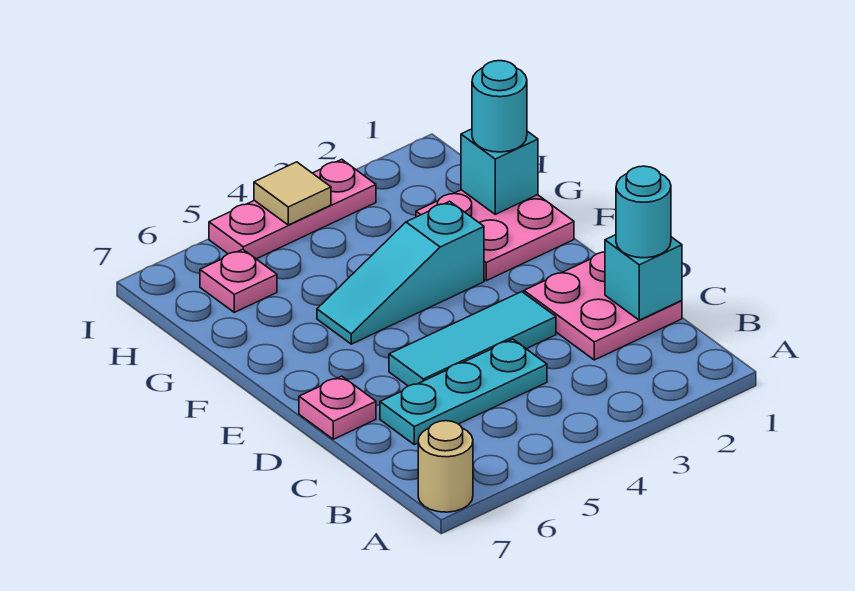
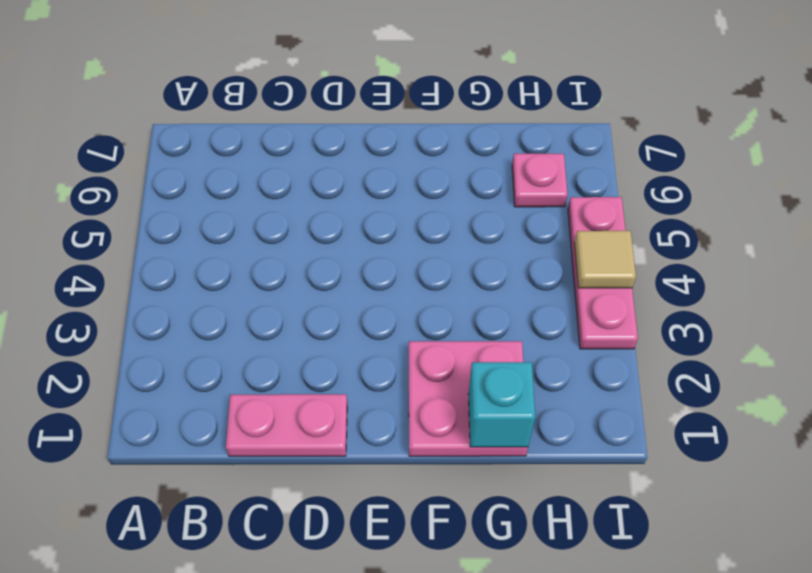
pink plate C1:D1 level 1 -> pink plate C1:D2 level 1
none -> tan round brick A7 level 1
none -> cyan plate C4:C6 level 1
none -> cyan tile D3:D5 level 1

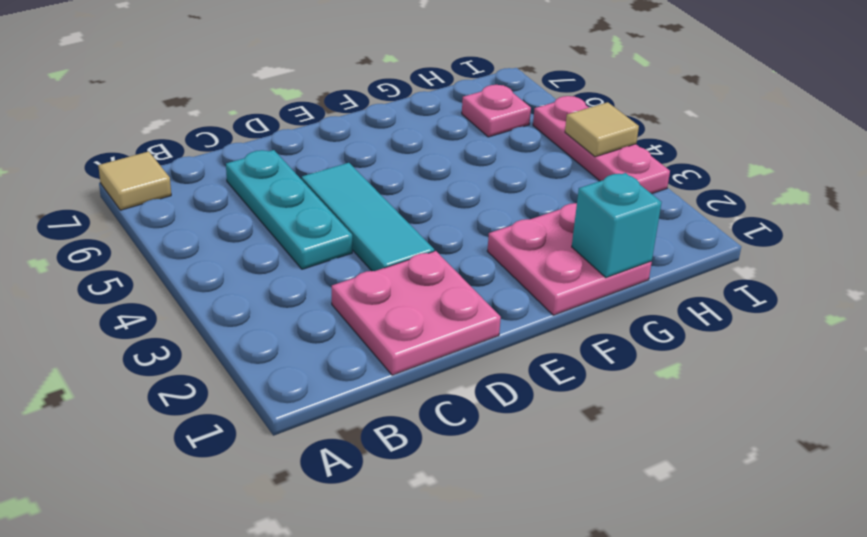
tan tile A7 level 1 -> tan round brick A7 level 1
none -> pink plate D7 level 1
none -> cyan slope F3:F5 level 1 top 3
none -> cyan brick C1 level 2

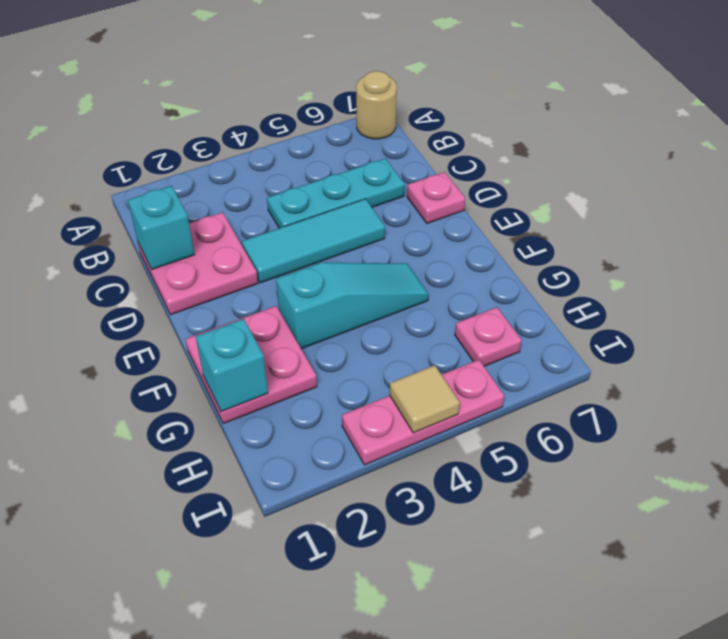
none -> cyan round brick C1 level 3
none -> cyan round brick G1 level 3

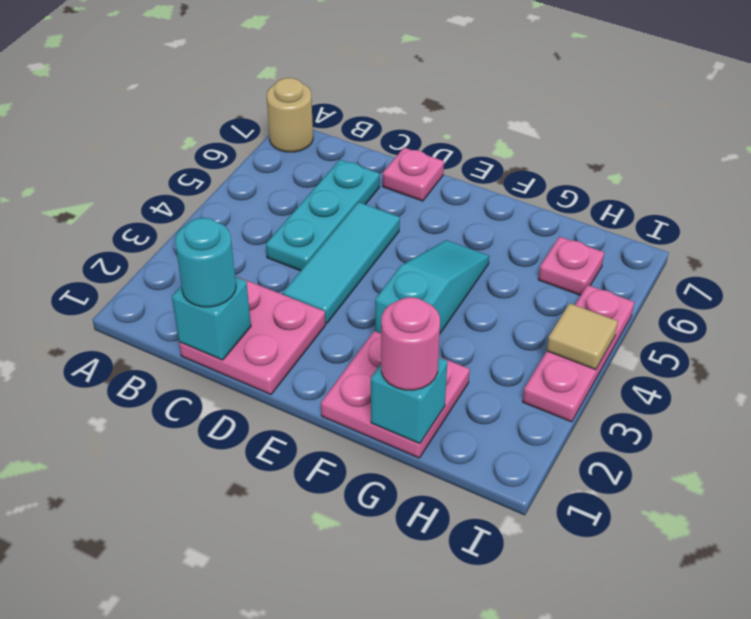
pink round brick G1 level 3 -> cyan round brick G1 level 3

